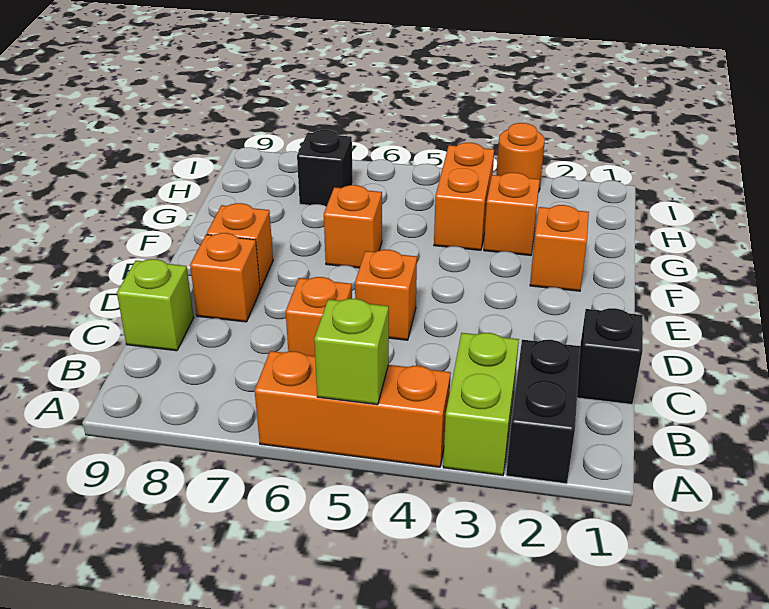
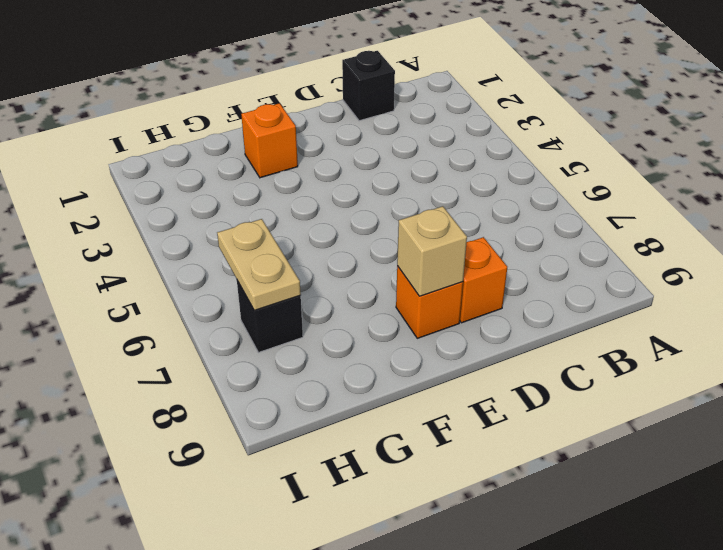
tan brick E8 level 2 -> none
tan plate H6:H7 level 2 -> none
none -> black brick A2:B2 level 1
none -> lime brick A3:B3 level 1
none -> orange brick A4:A6 level 1

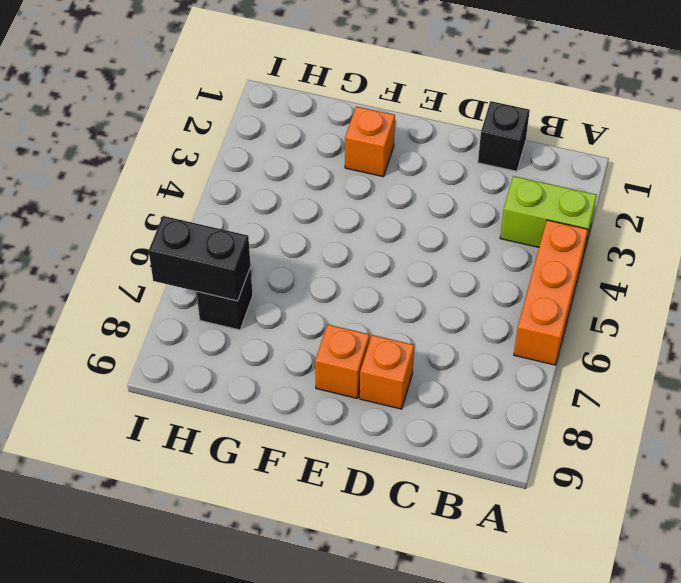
black brick H7:I7 level 2 -> black brick A2:B2 level 1
none -> orange brick C6 level 1
none -> lime brick C9 level 1
none -> orange brick D5 level 1

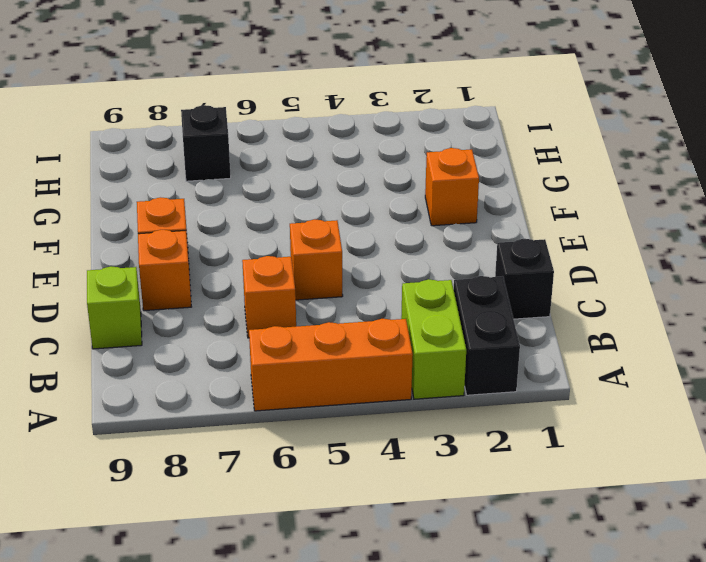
none -> orange brick F6 level 1
none -> orange brick G3 level 1
none -> orange brick G4:H4 level 1

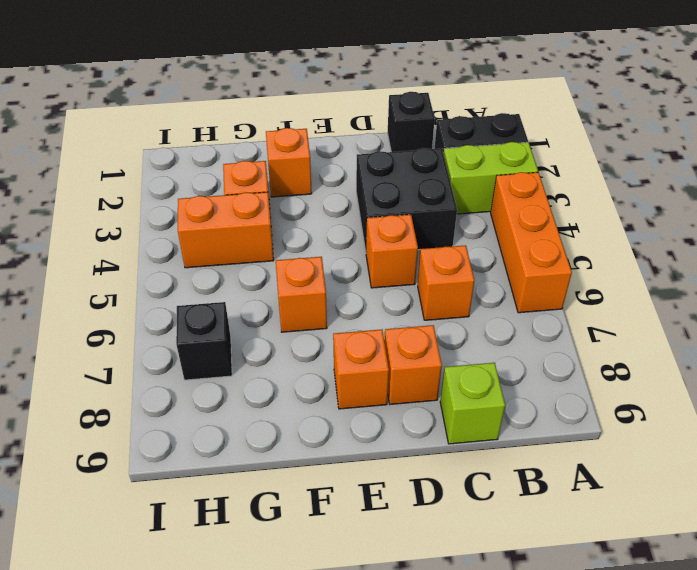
black brick C3:D4 level 1 -> none
none -> orange round brick I3 level 1
none -> lime brick A5 level 2

